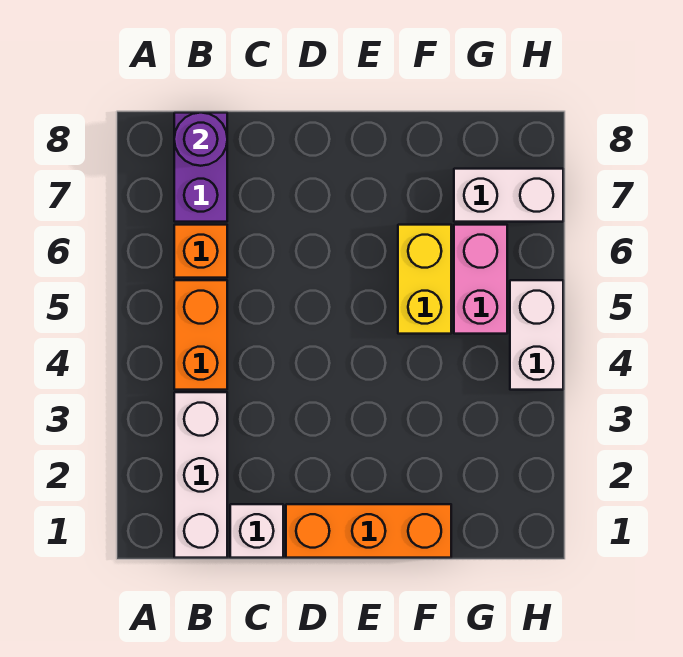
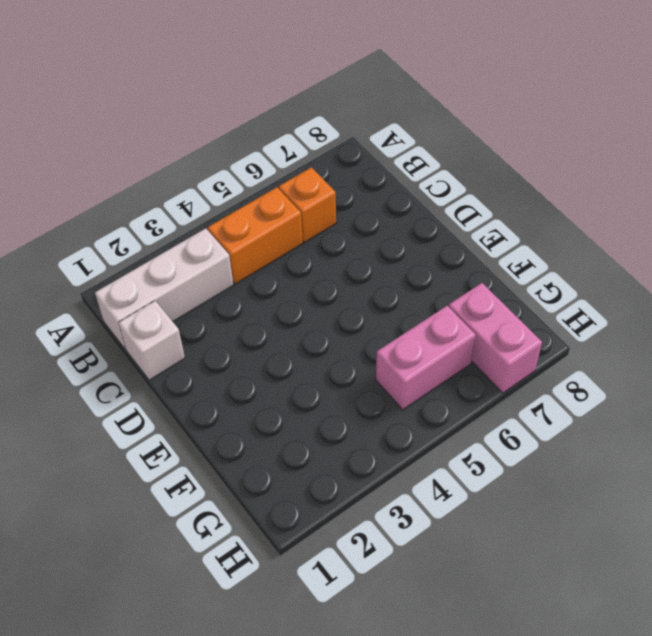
pink brick G7:H7 level 1 -> white brick G7:H7 level 1
none -> purple brick B7:B8 level 1
none -> orange brick D1:F1 level 1

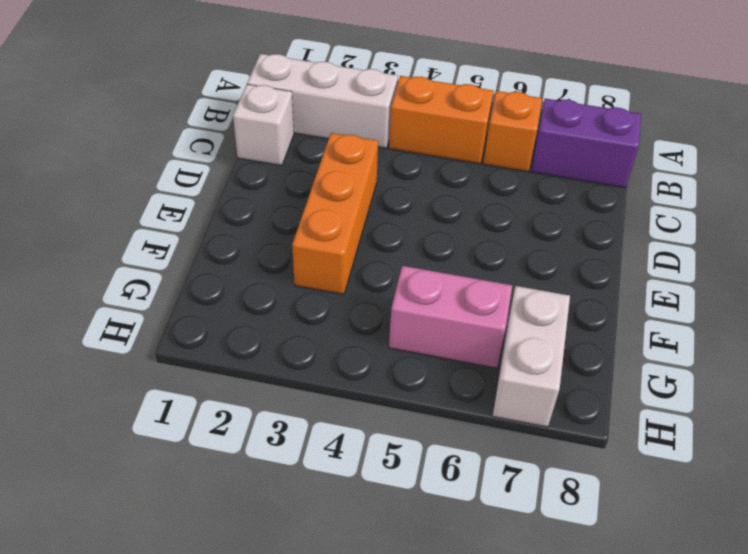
orange brick D3:F3 level 1 -> orange brick D1:F1 level 1
none -> yellow brick F5:F6 level 1
none -> white brick H4:H5 level 1

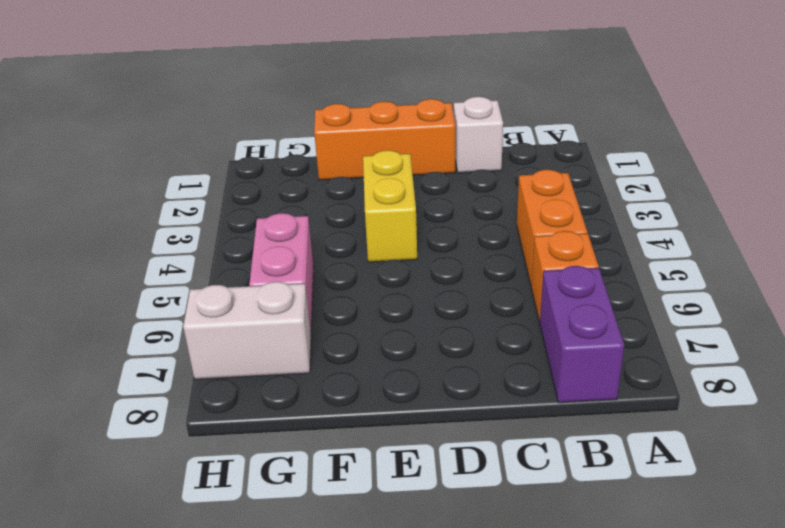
yellow brick E3:E4 level 1 -> yellow brick F5:F6 level 1
none -> white brick B1:B3 level 1
none -> white brick H4:H5 level 1

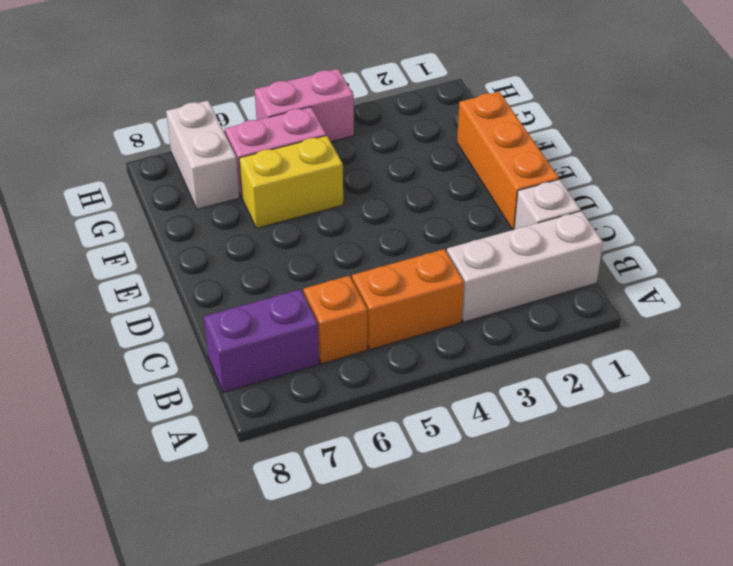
pink brick H4:H5 level 1 -> white brick H4:H5 level 1
none -> purple round brick B8 level 2

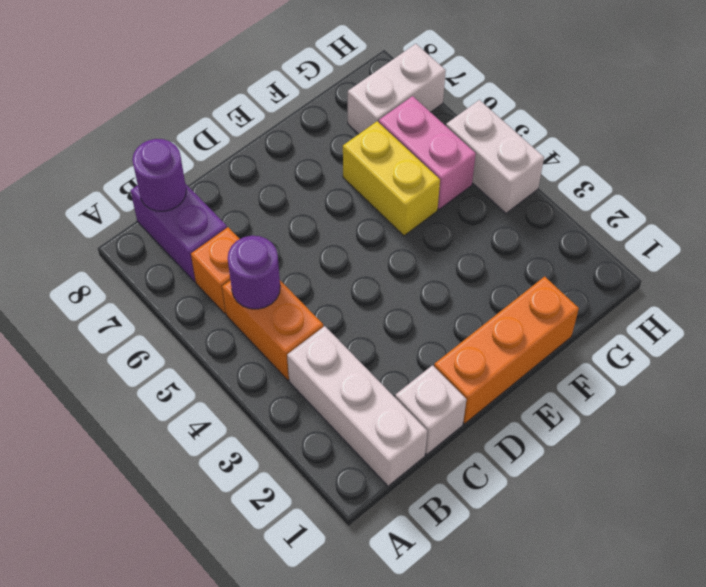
purple round brick B5 level 2 -> none

